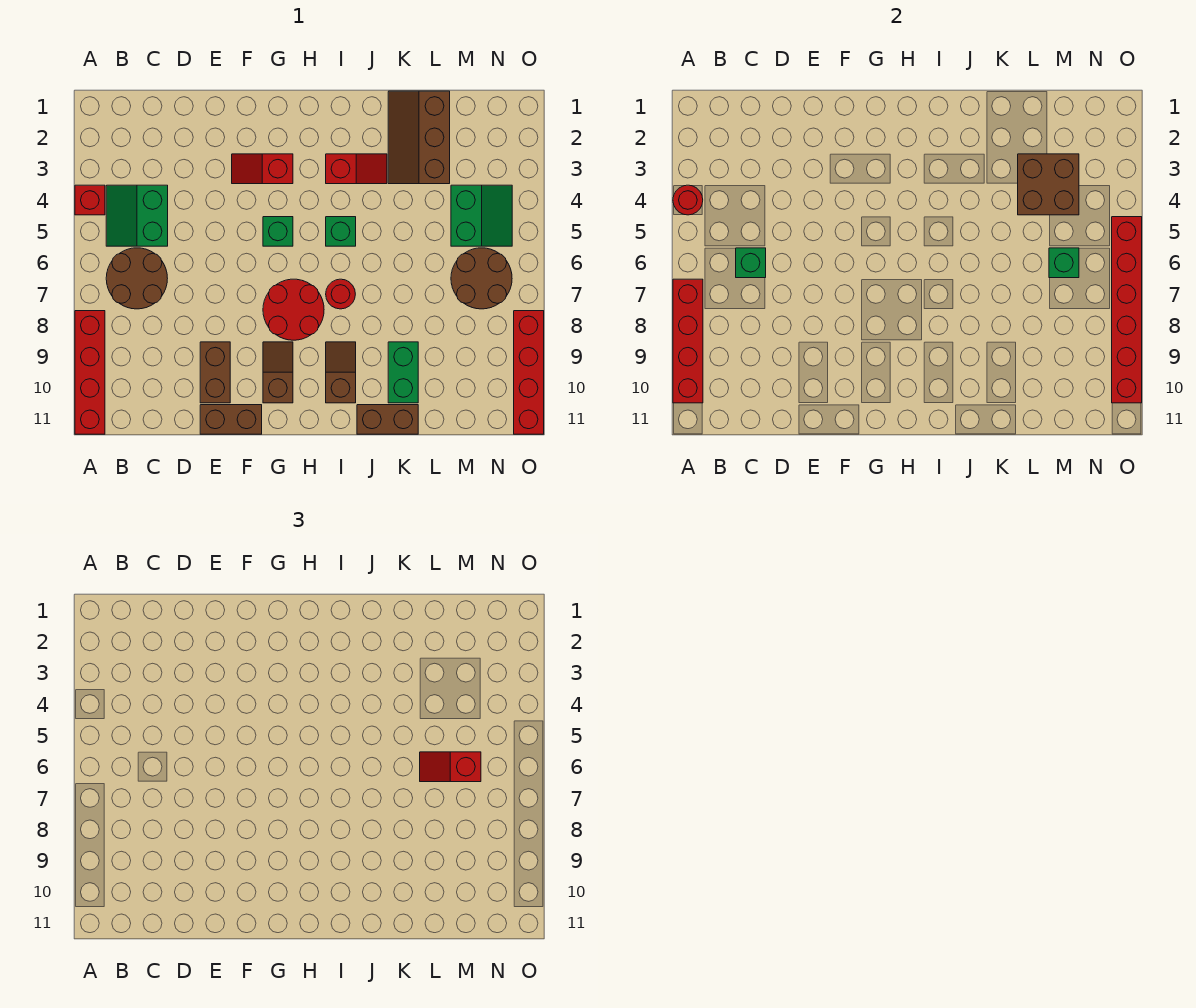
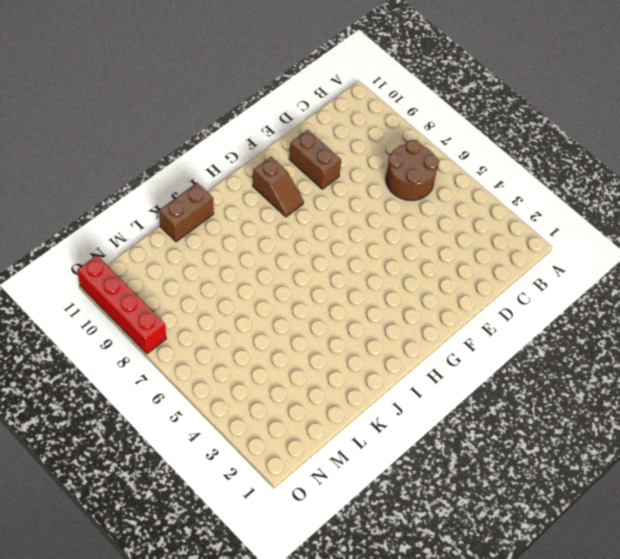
none -> red brick A4 level 1
none -> red brick A8:A11 level 1
none -> green slope B4:C5 level 1 top C

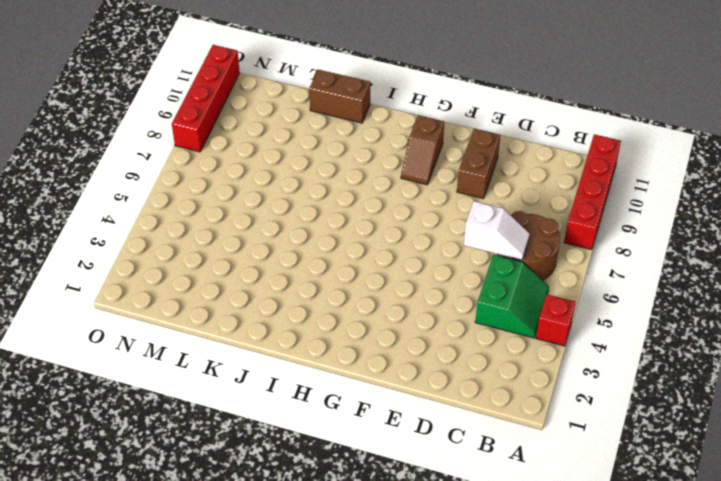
white slope C6:D6 level 2 top D -> green brick C6 level 2
none -> brown brick E11:F11 level 1
none -> red slope F3:G3 level 1 top G
none -> green brick G5 level 1

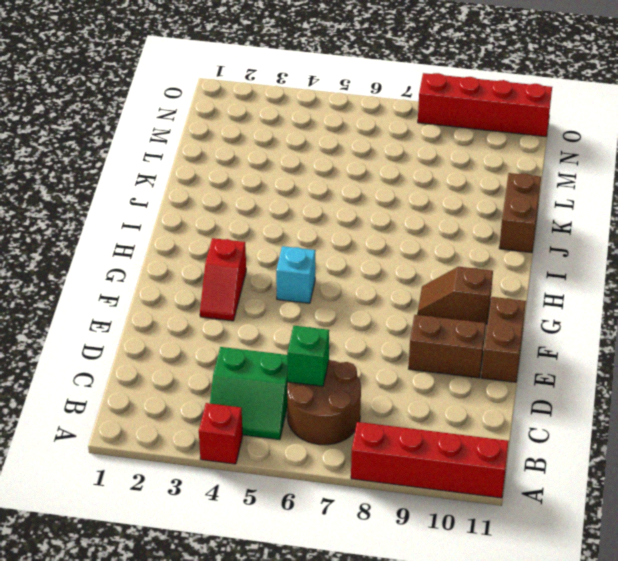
cyan brick G5 level 1 -> green brick G5 level 1
none -> red round brick G7:H8 level 1
none -> red slope I3:J3 level 1 top I
none -> green brick I5 level 1

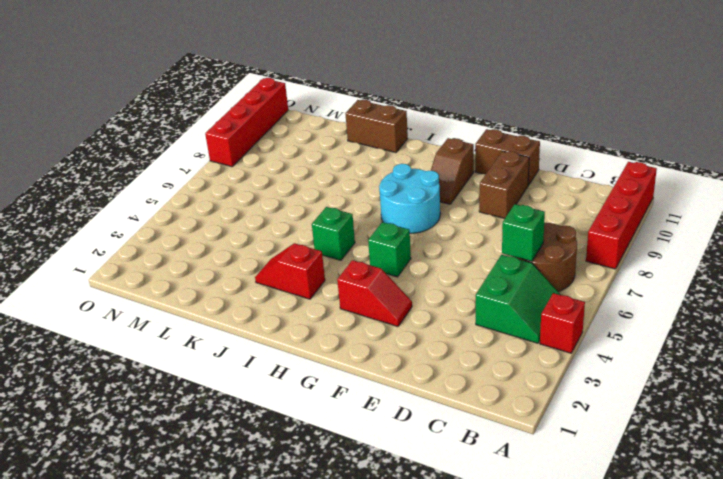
cyan round brick G7:H8 level 1 -> red round brick G7:H8 level 1
none -> red round brick I7 level 1
none -> brown slope I9:I10 level 1 top 10
none -> brown slope K1:L3 level 1 top L

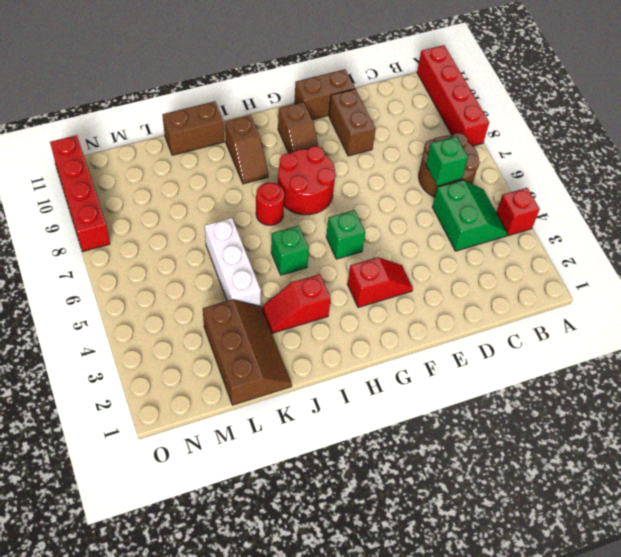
white brick K4:K6 level 1 -> none
none -> green brick K9:K10 level 1
none -> green slope M4:N5 level 1 top M
none -> brown round brick M6:N7 level 1

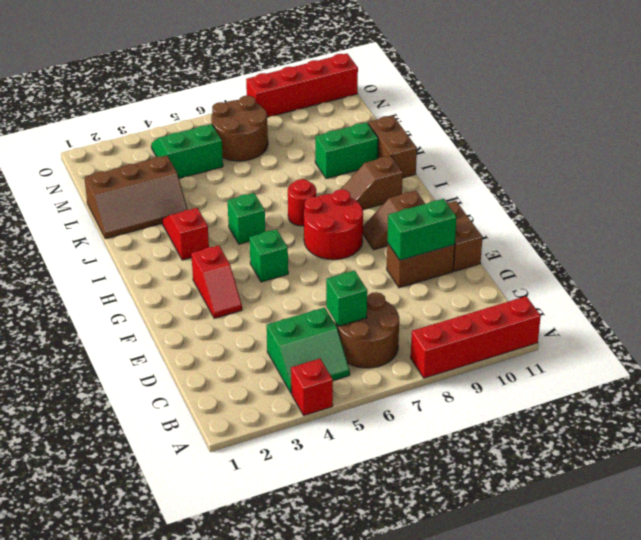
green brick E9:E10 level 2 -> none
none -> red round brick A4 level 2
none -> red brick A7:A10 level 2
none -> brown brick L3:M4 level 2

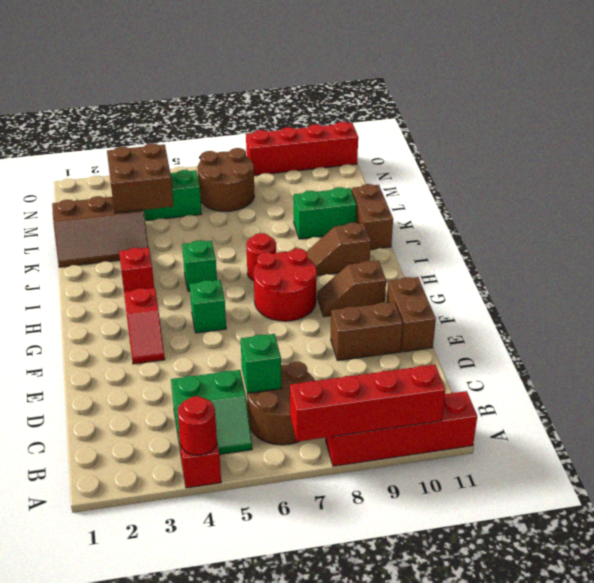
none -> green brick M6 level 2
none -> red brick O5:O10 level 2
none -> red slope L6:M6 level 3 top M

